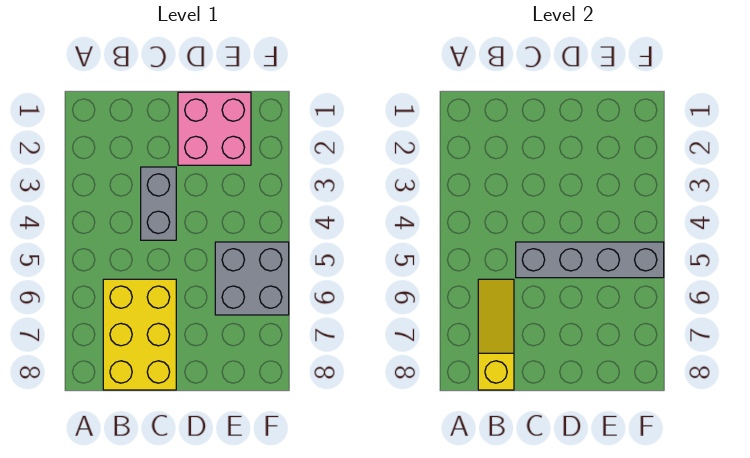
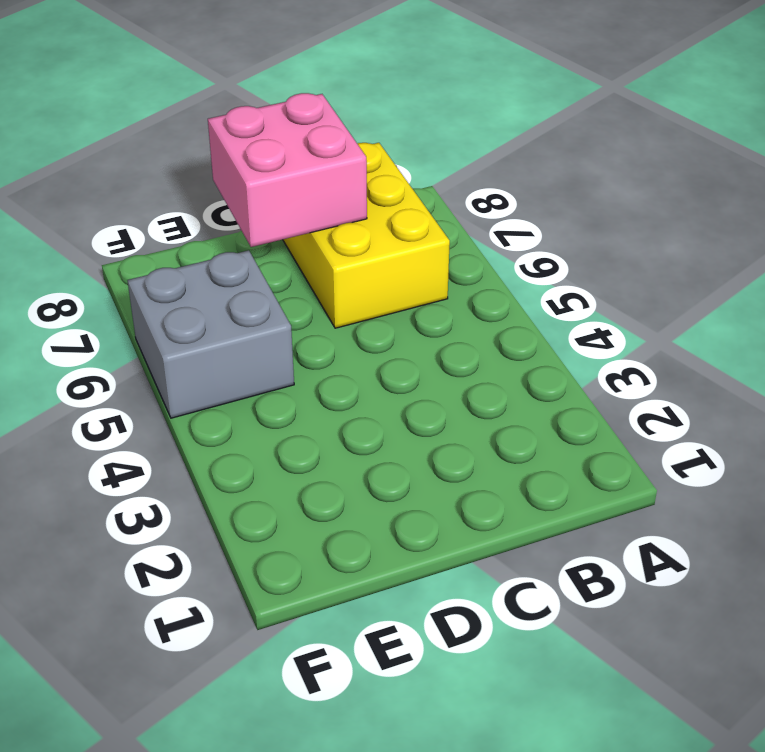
pink brick C7:D8 level 2 -> pink brick D1:E2 level 1
none -> grey brick C3:C4 level 1
none -> yellow slope B6:B8 level 2 top 8

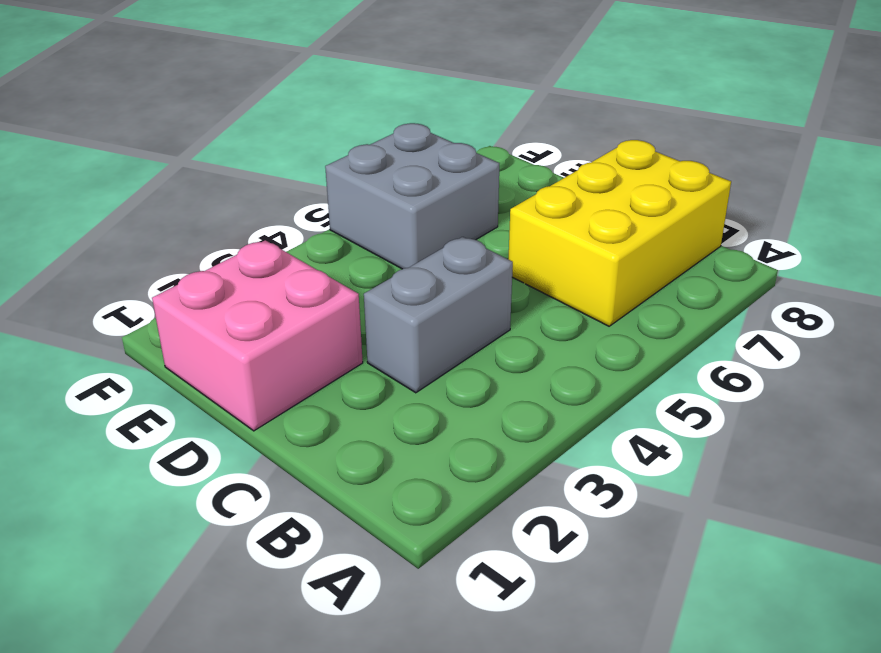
none -> yellow slope B6:B8 level 2 top 8
none -> grey brick C5:F5 level 2

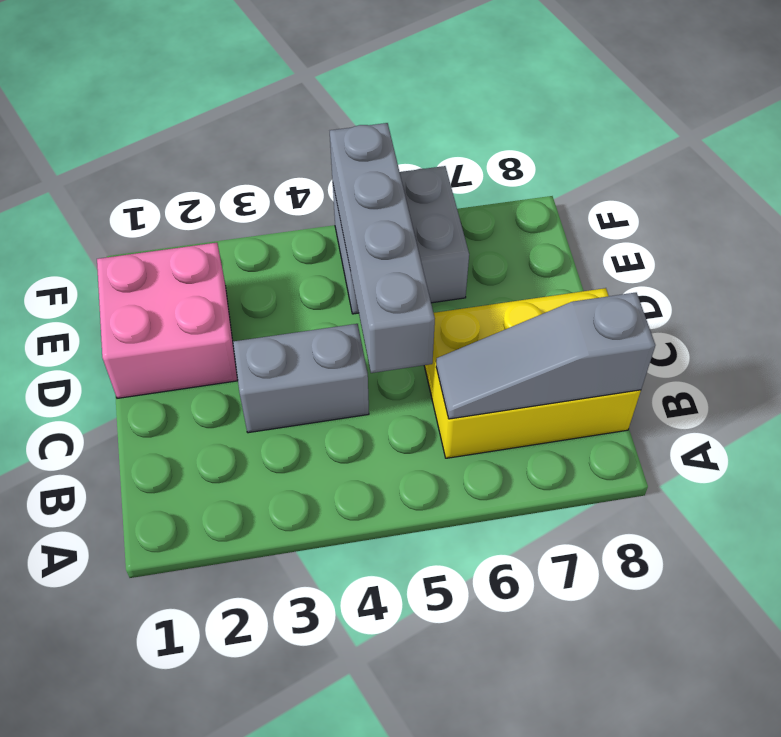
grey slope B6:B8 level 2 top 8 -> yellow slope B6:B8 level 2 top 8

